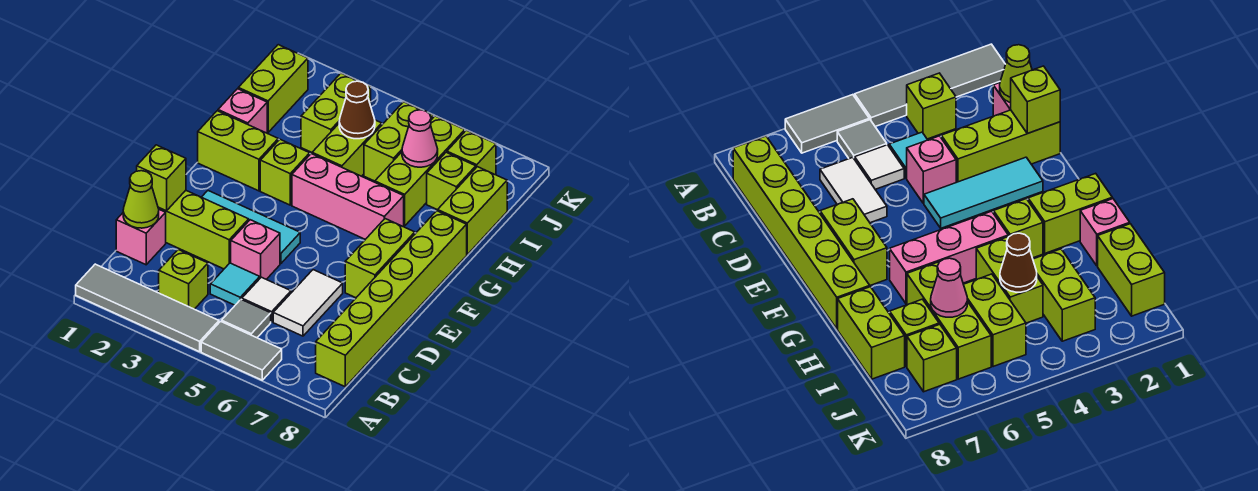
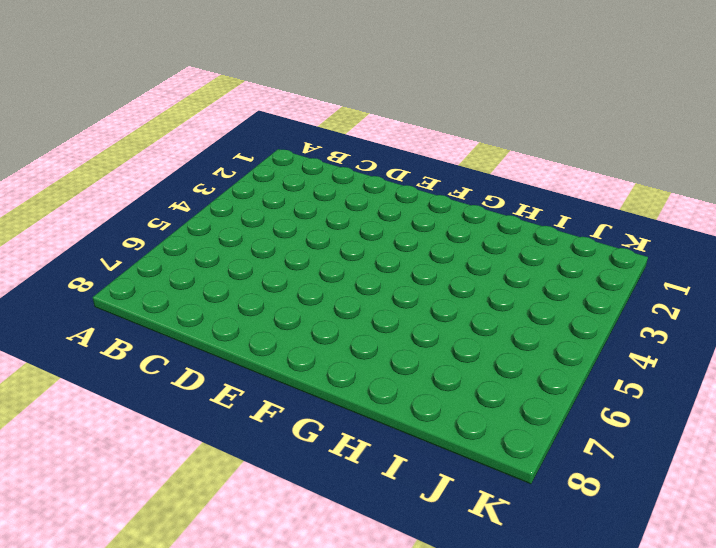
none -> grey tile A1:A4 level 1
none -> grey tile A5:A6 level 1
none -> lime brick B3 level 1

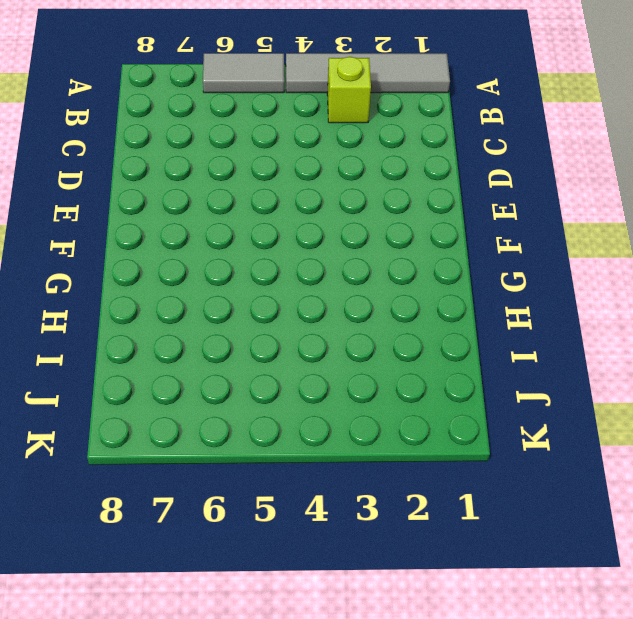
none -> grey tile B5 level 1
none -> lime brick B8:G8 level 1
none -> pink brick C1 level 1

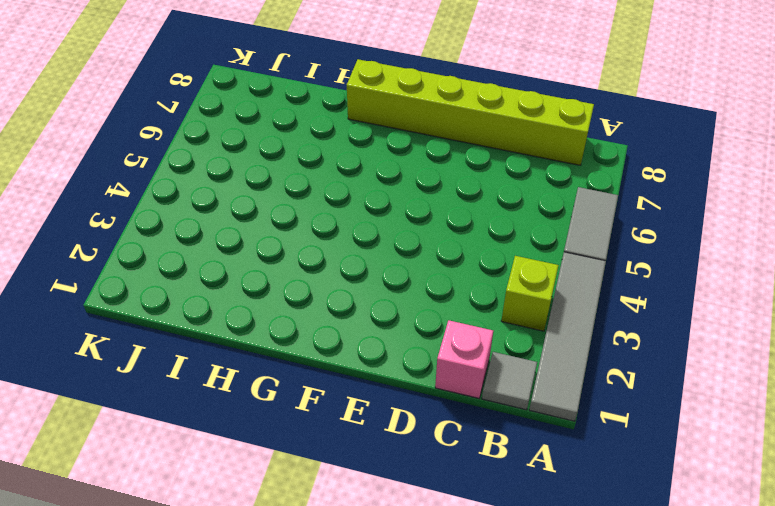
grey tile B1 level 1 -> grey tile B5 level 1
none -> cyan tile C4 level 1
none -> white tile C5 level 1
none -> white tile C6:D6 level 1

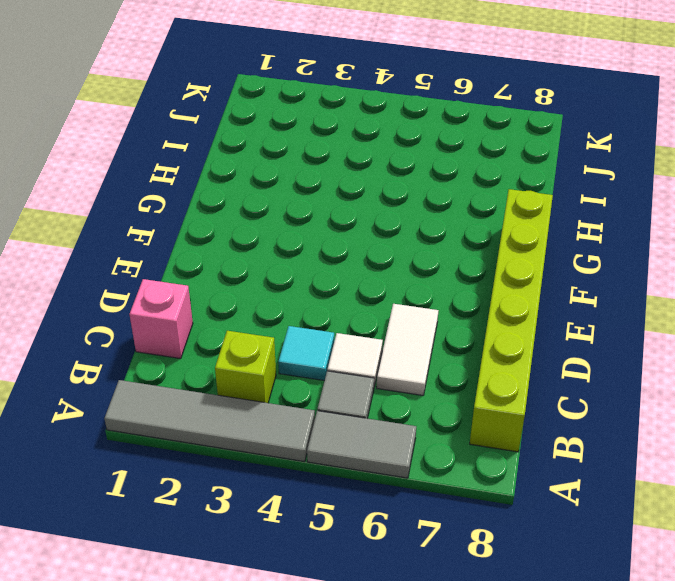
none -> lime brick D1:D3 level 1
none -> pink brick D4 level 1
none -> cyan tile E2:E4 level 1

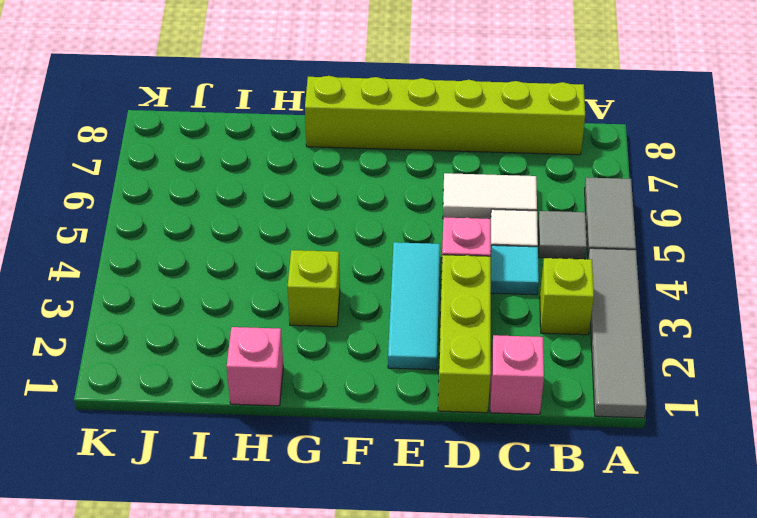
none -> lime brick E7:F7 level 1
none -> lime brick G1:G2 level 1
none -> pink brick G4:G6 level 1

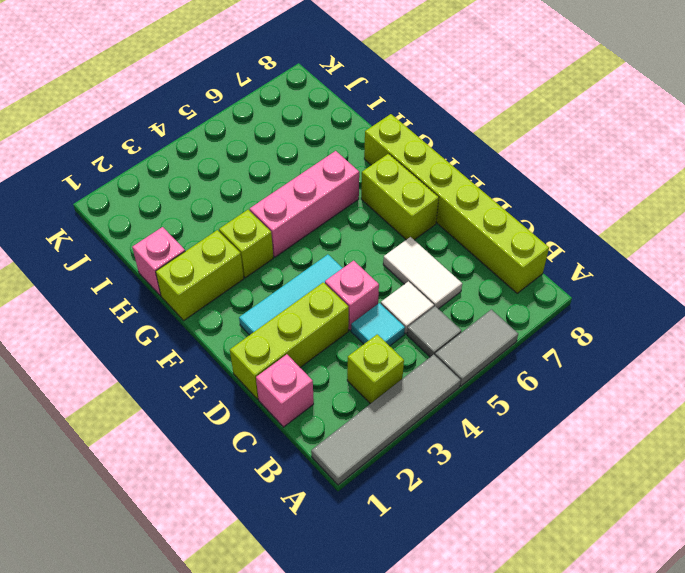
none -> lime brick H4:I4 level 1
none -> lime brick H6:J6 level 1
none -> lime brick H8:I8 level 1

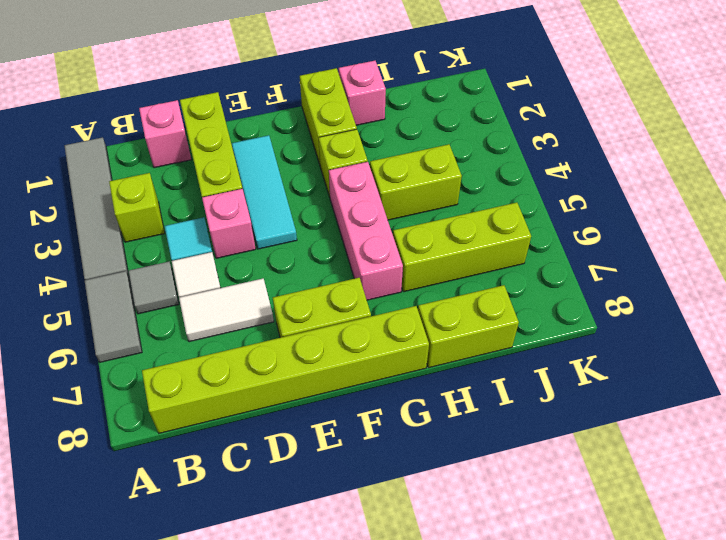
none -> lime brick I1:J1 level 1
none -> lime brick I3:J3 level 1
none -> lime brick I5:J5 level 1

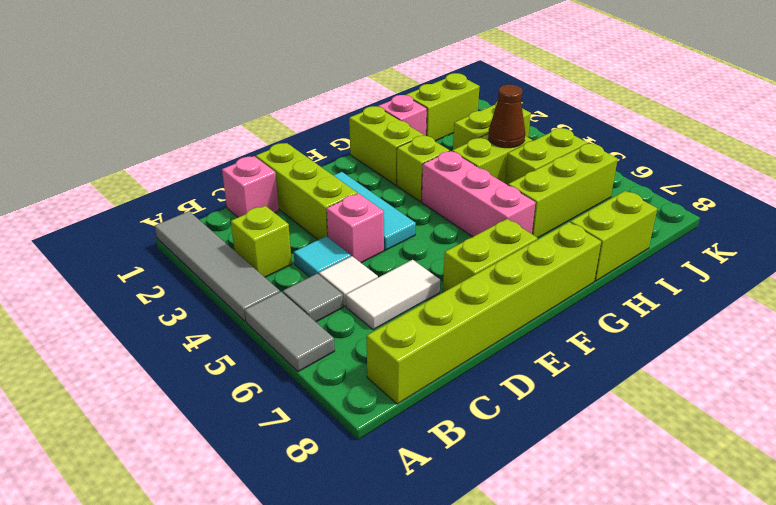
none -> lime brick I7 level 1
none -> lime brick J7 level 1
none -> lime cone C1 level 2

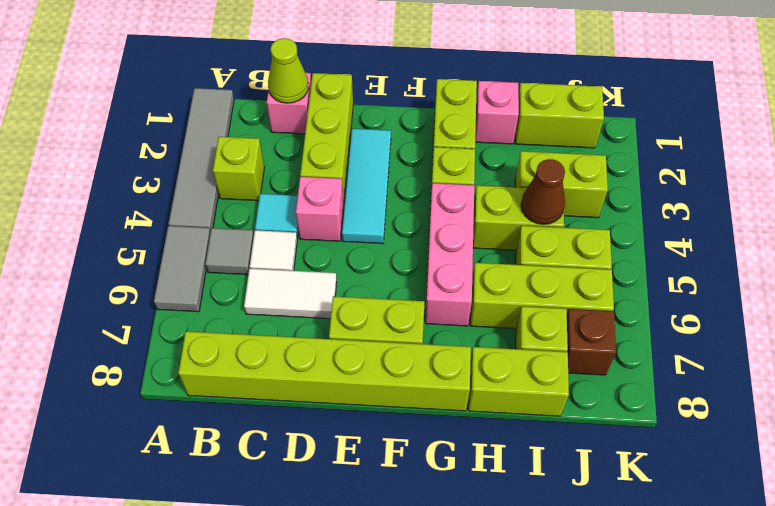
brown brick J7 level 1 -> lime brick J7 level 1
none -> lime brick D1 level 2
none -> pink cone I6 level 2

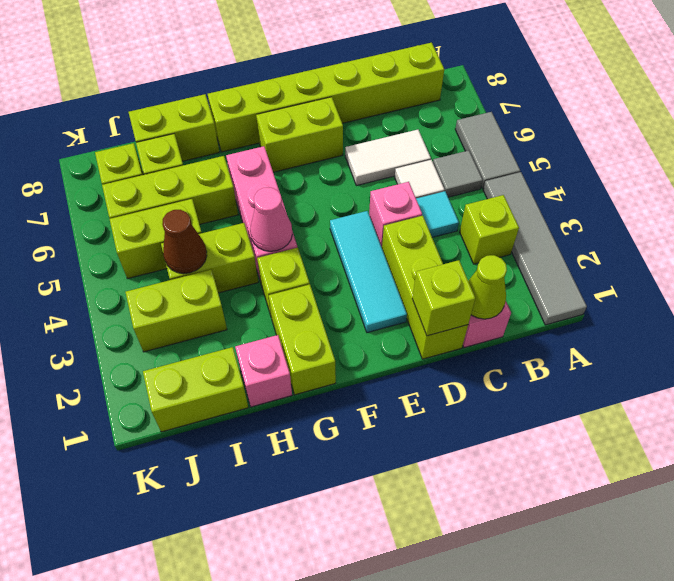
pink cone G4 level 2 -> pink cone I6 level 2

